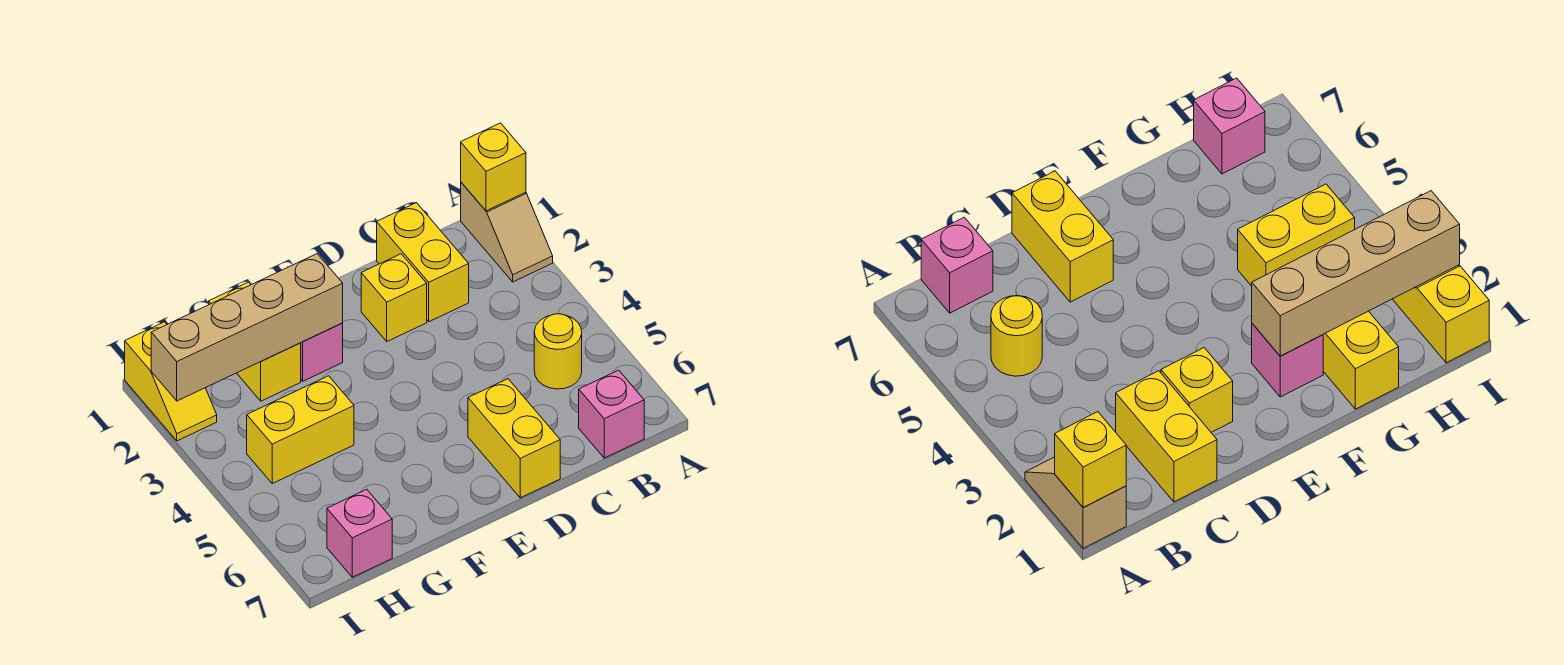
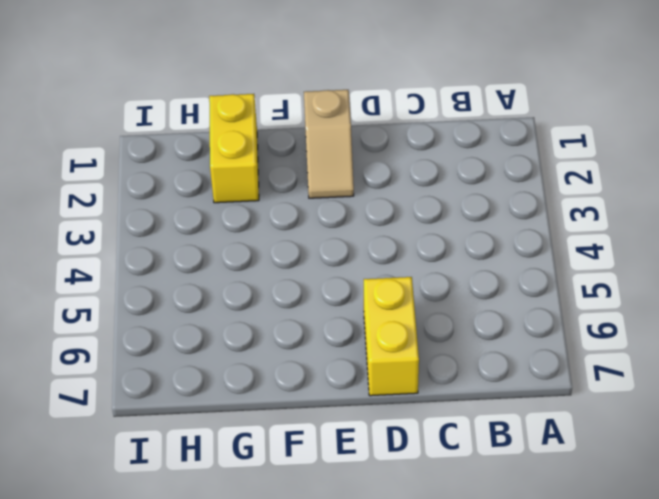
tan slope E1:E2 level 1 top 1 -> tan slope A1:A2 level 1 top 1
none -> yellow round brick B5 level 1
none -> pink brick B7 level 1
none -> yellow brick C1:C2 level 1

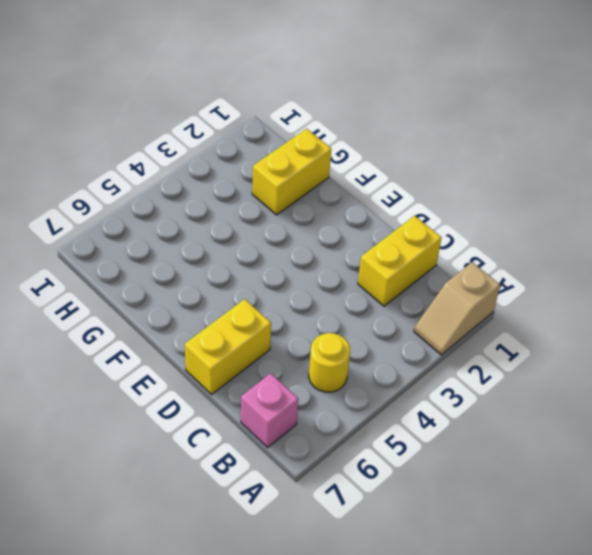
none -> yellow brick D2 level 1
none -> pink brick F2 level 1
none -> yellow brick G4:H4 level 1

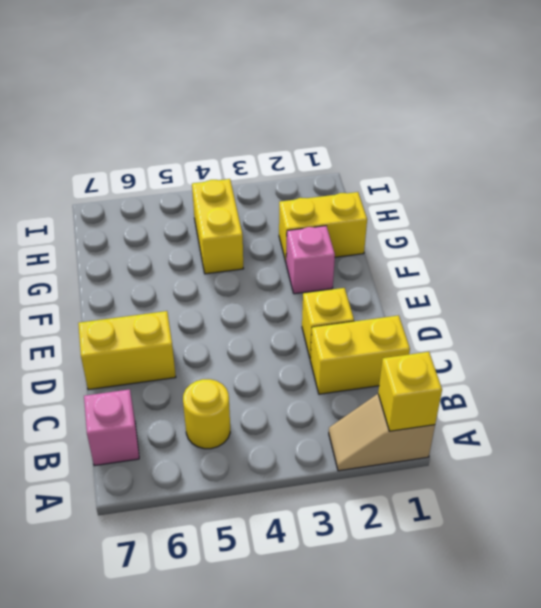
none -> pink brick H7 level 1
none -> yellow slope I1:I2 level 1 top 1
none -> tan brick F2:I2 level 2

